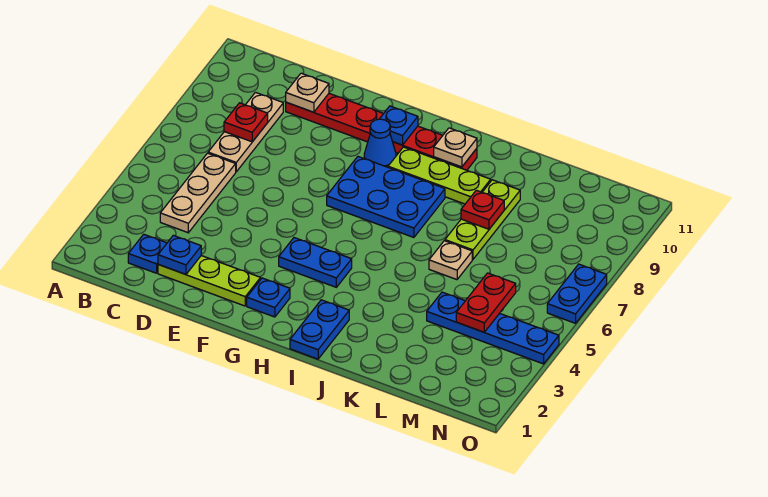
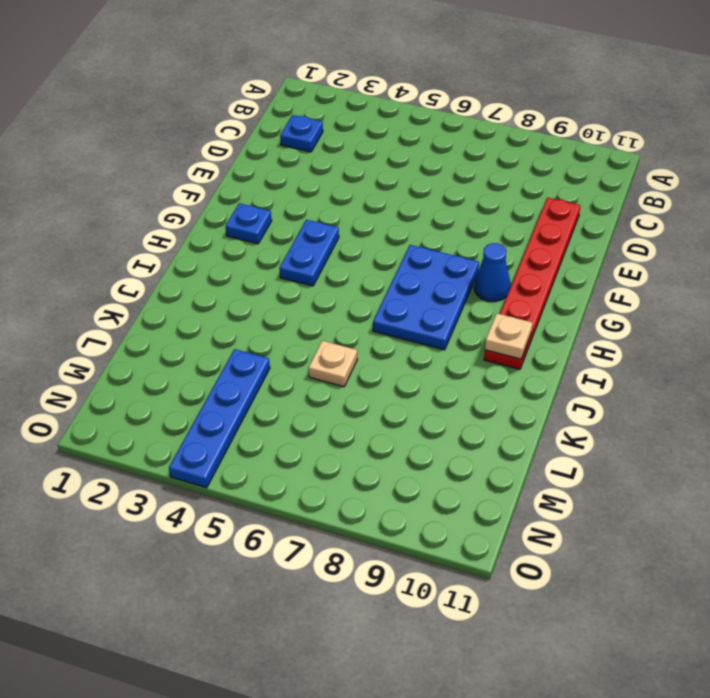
none -> tan plate C4:C6 level 1
none -> tan plate C7:C9 level 1
none -> lime plate D2:F2 level 1

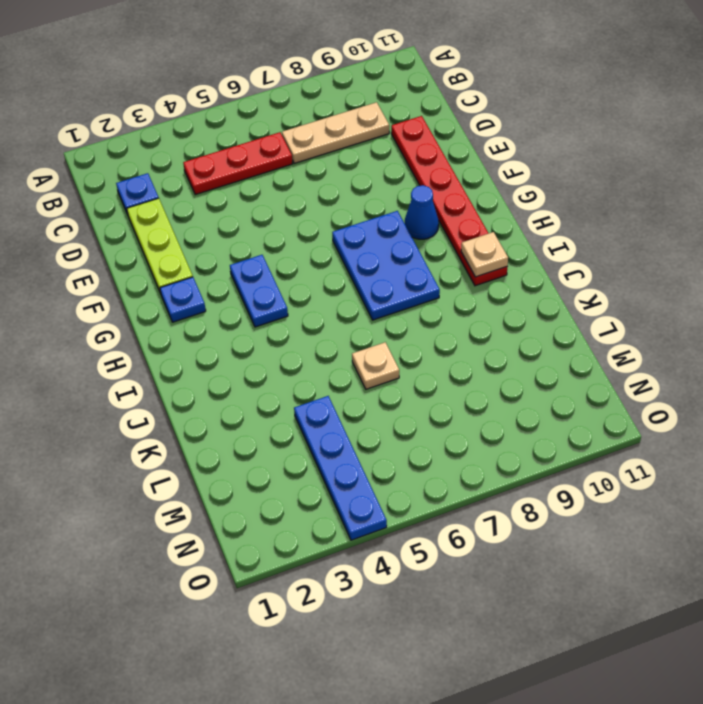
red plate C4:C6 level 1 -> tan plate C4:C6 level 1
none -> lime plate H9:J9 level 1
none -> blue plate I1:I2 level 1
none -> lime plate K7:K9 level 1

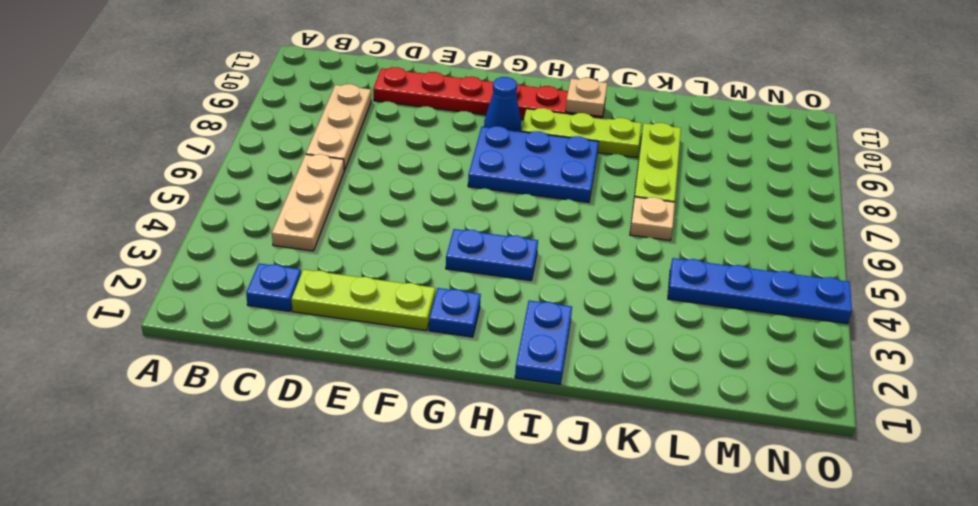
none -> blue plate O6:O7 level 1
none -> red plate C8 level 2
none -> blue plate D2 level 2

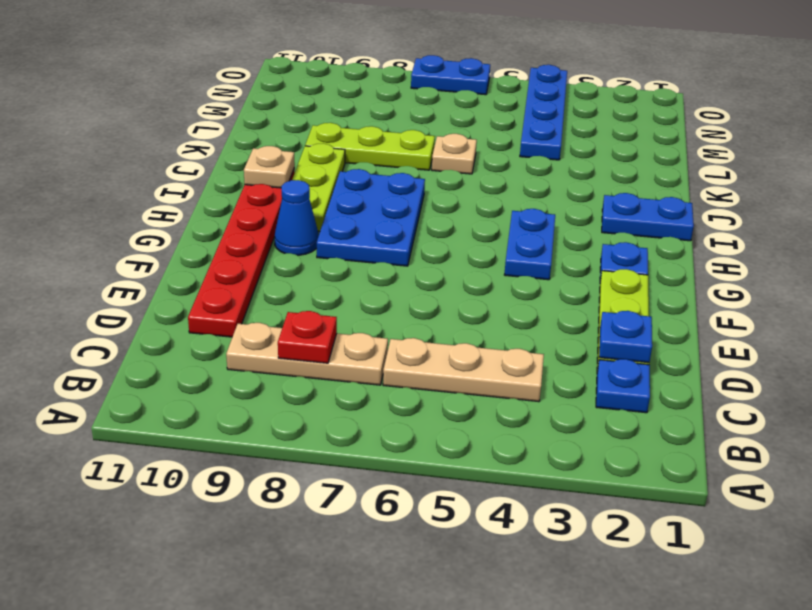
none -> tan plate D10 level 2
none -> blue plate G10 level 2
none -> red plate K8 level 2

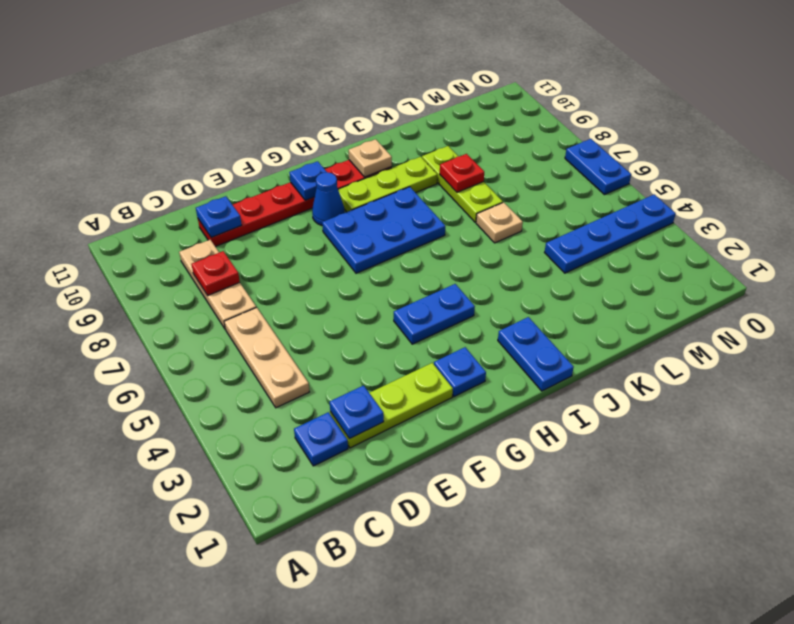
blue plate D10 level 2 -> tan plate D10 level 2
none -> red plate M4:M5 level 2

